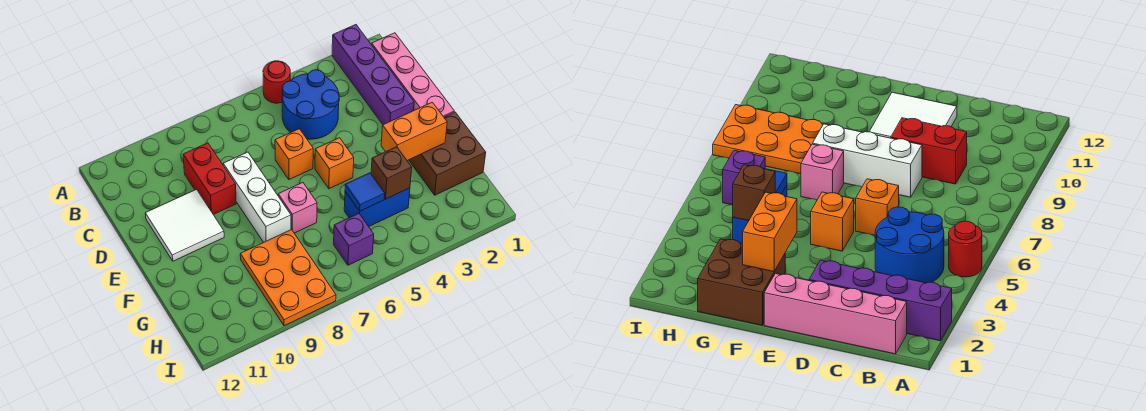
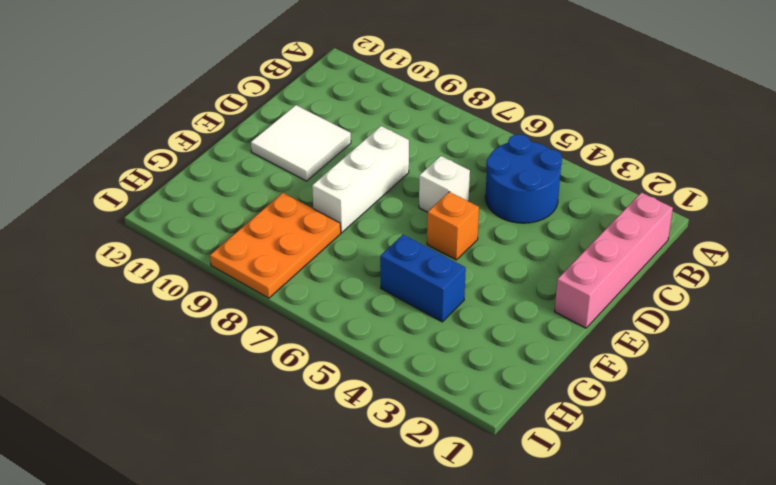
white brick D6 level 1 -> orange brick D6 level 1
none -> purple brick A2:D2 level 1
none -> red round brick A5 level 1
none -> red brick C9:D9 level 1

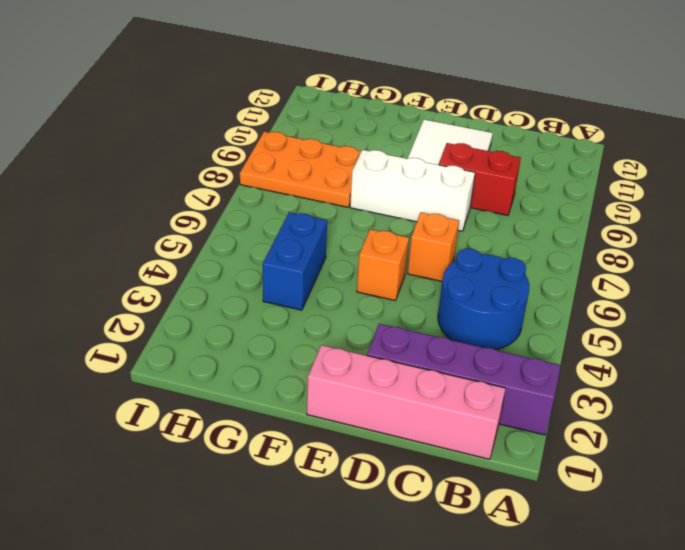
none -> red round brick A5 level 1
none -> brown brick F1:G2 level 1
none -> pink brick F7 level 1

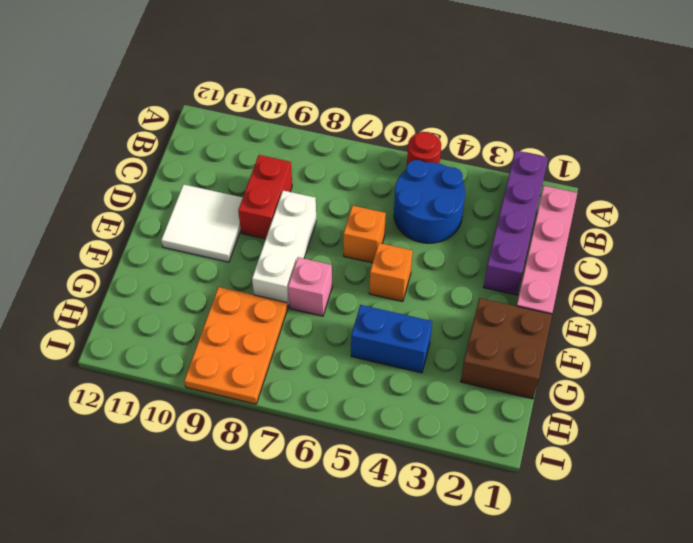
none -> purple brick H6 level 1
none -> orange brick F2:F3 level 2
none -> brown brick G4 level 2

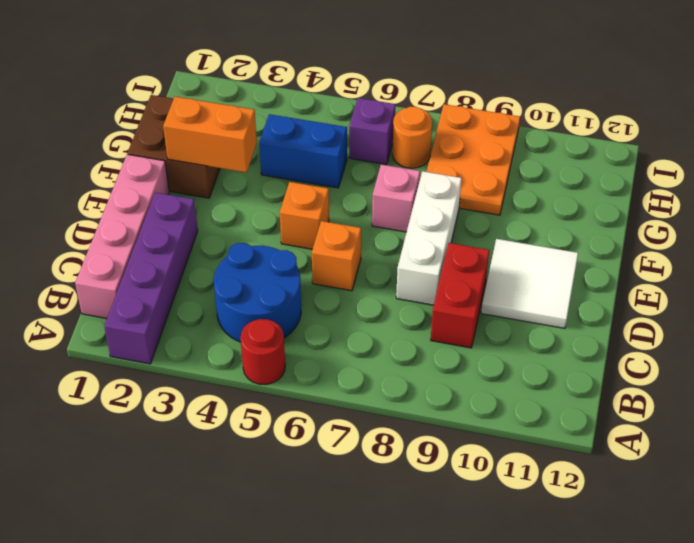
orange round brick H7 level 1 -> none
none -> brown brick G4 level 2
none -> blue tile G5 level 2

